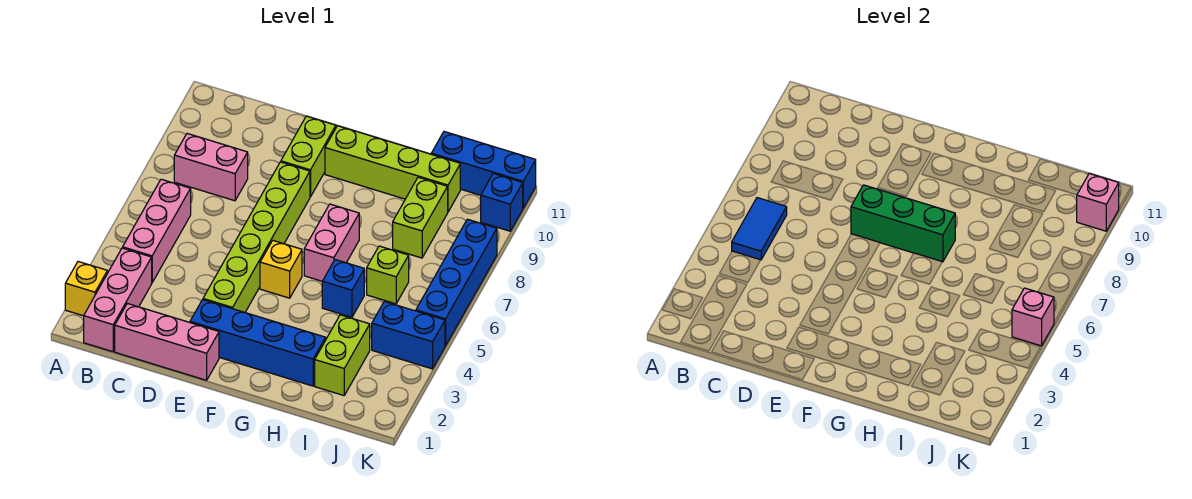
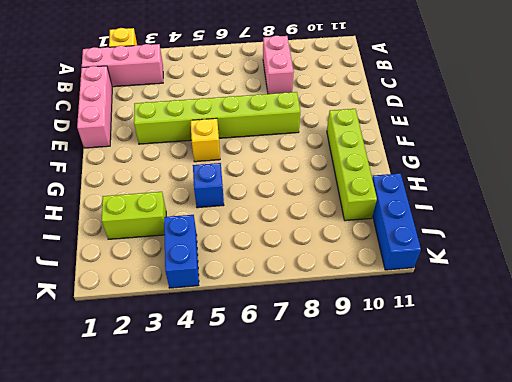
none -> pink brick B4:B6 level 1
none -> blue brick E2:H2 level 1
none -> lime brick E9:E10 level 1

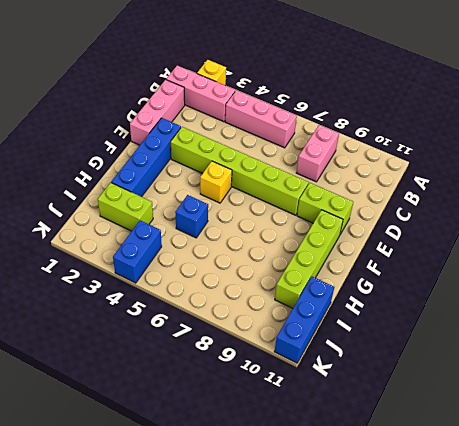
none -> pink brick G6:G7 level 1
none -> lime brick I6 level 1
none -> lime brick I8:I9 level 1

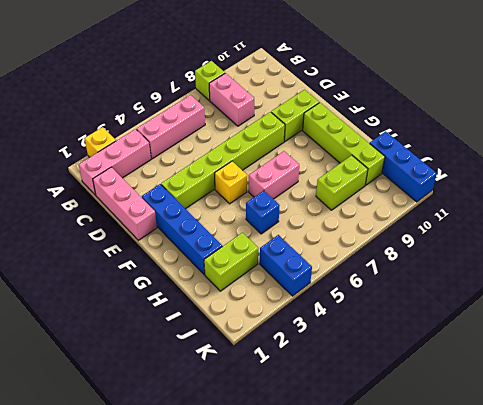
lime brick A8 level 1 -> lime brick I6 level 1
none -> blue brick K5:K8 level 1
none -> blue brick K10 level 1
none -> blue tile B5:B6 level 2

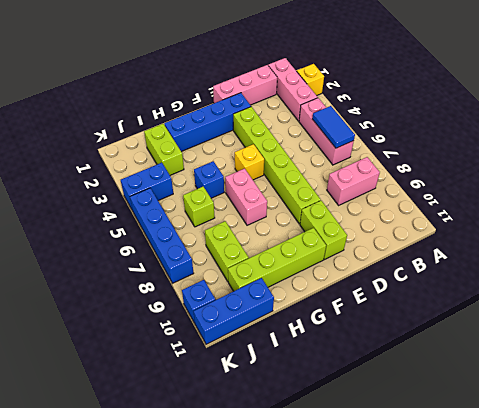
none -> green brick E7:G7 level 2
none -> pink brick K5 level 2
none -> pink brick K10 level 2

